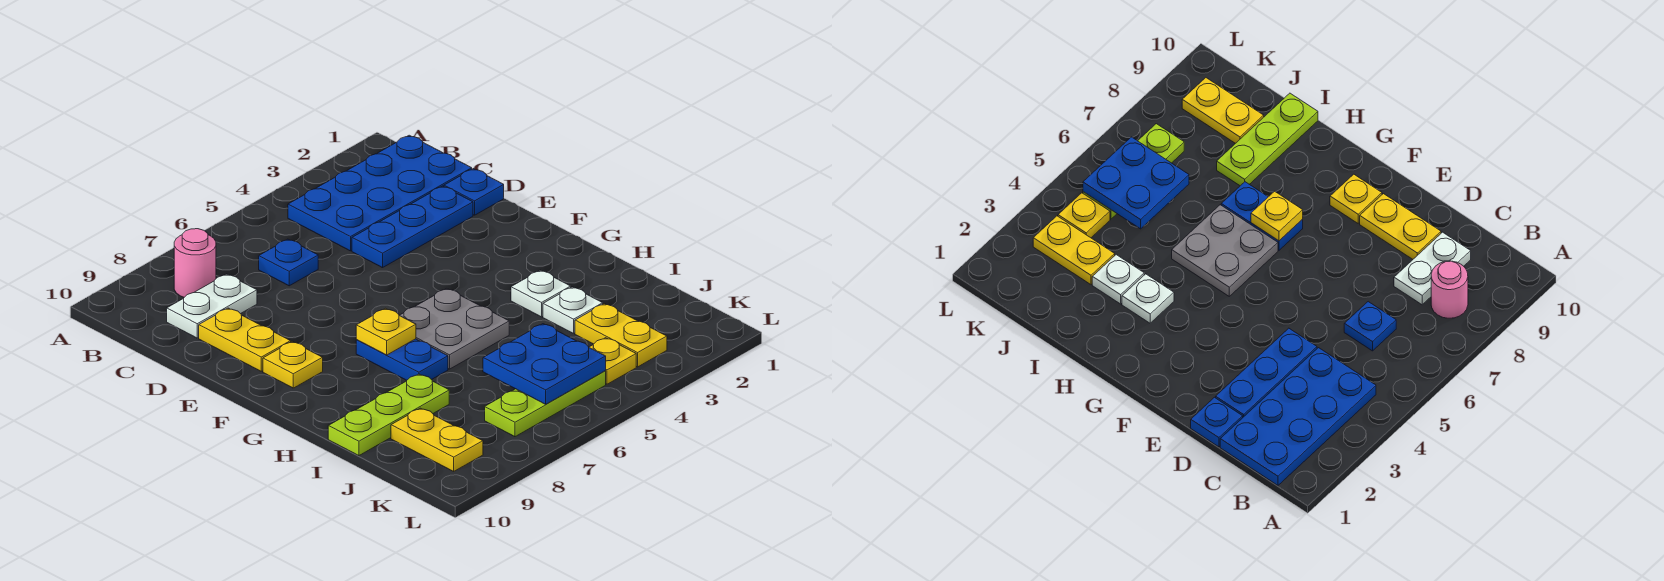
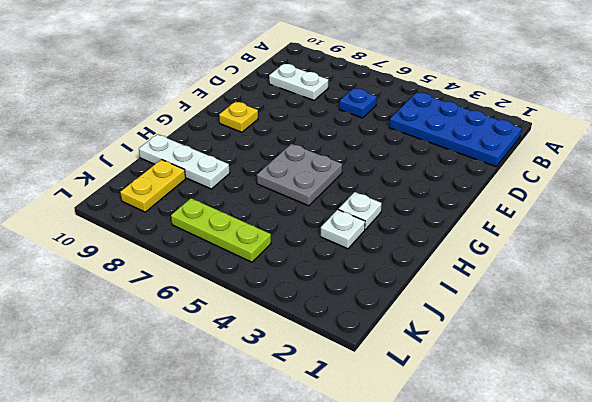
white plate I8:I10 level 1 -> lime plate I8:I10 level 1
none -> pink round brick B8 level 1
none -> blue plate D1 level 1
none -> blue plate D2:D4 level 1

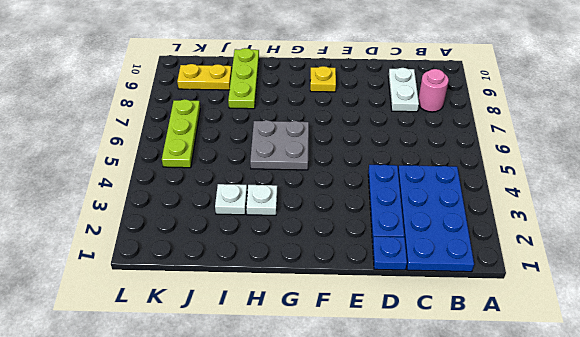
none -> blue plate C6 level 1
none -> yellow plate D9:E9 level 1
none -> blue plate G7:H7 level 1

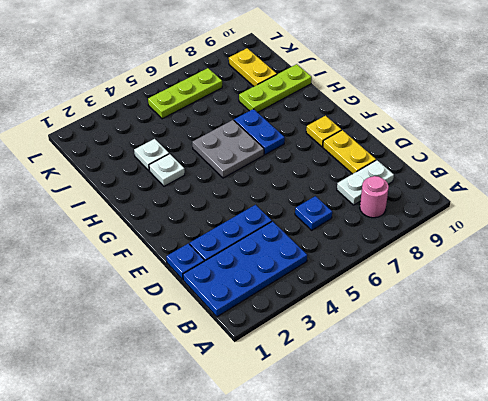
none -> yellow plate J3:K3 level 1
none -> yellow plate K4 level 1
none -> yellow plate G7 level 2

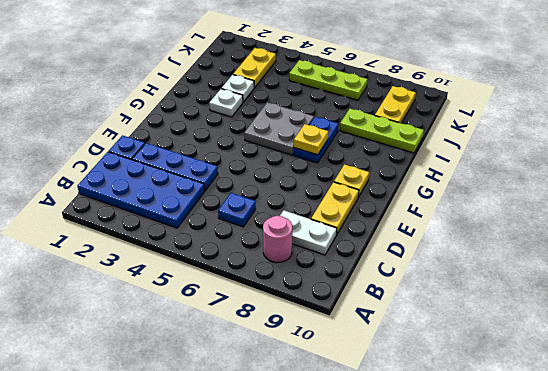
none -> yellow plate K4 level 1
none -> blue plate J5:K6 level 2

